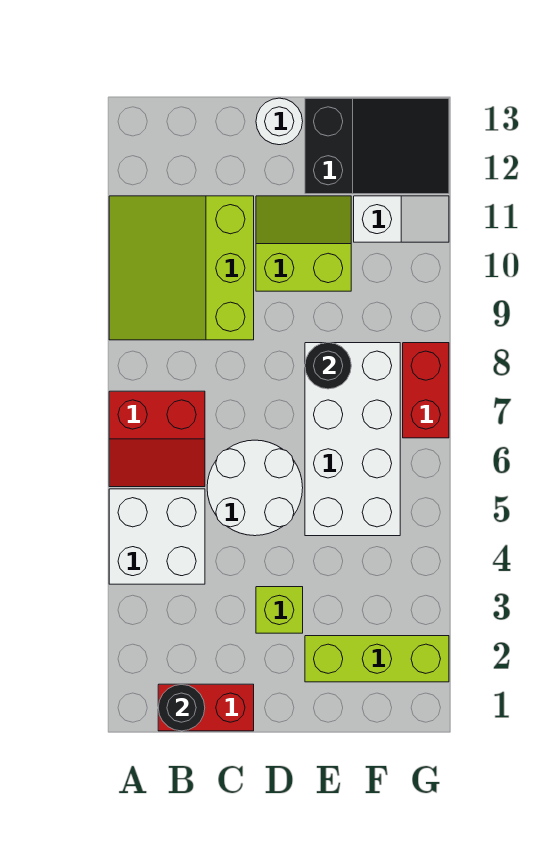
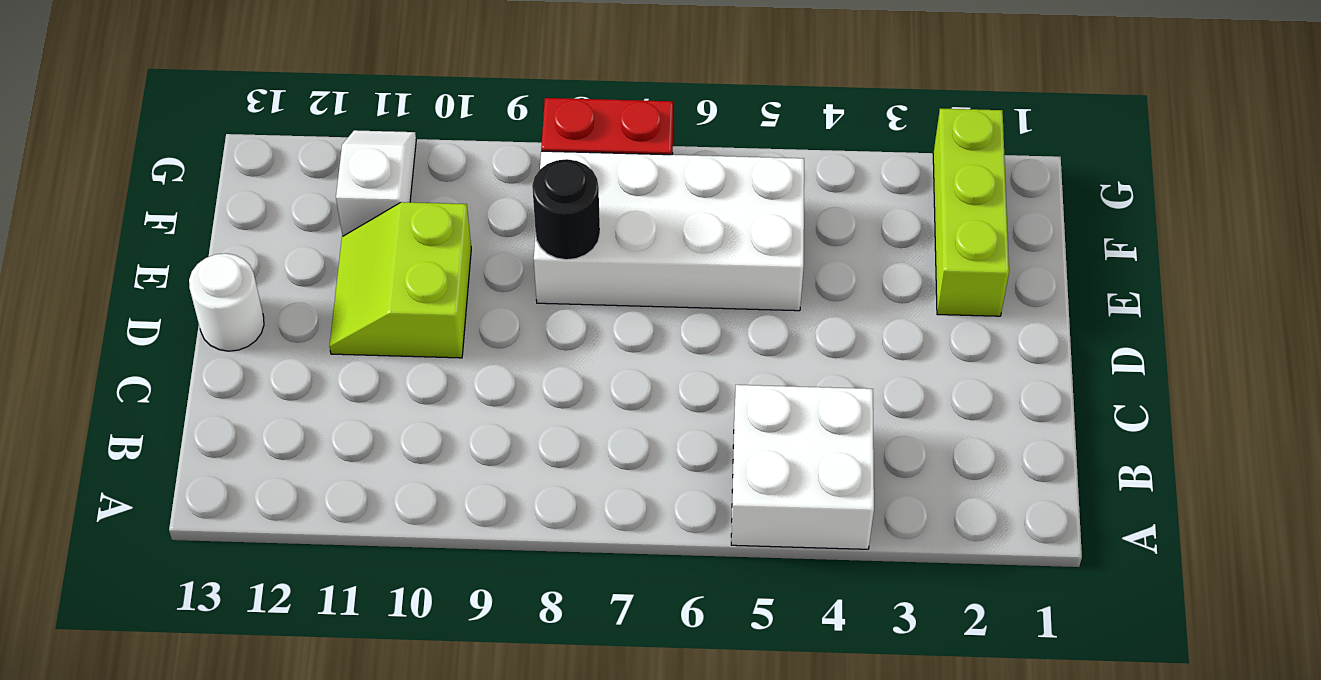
none -> red slope A6:B7 level 1 top 7
none -> lime slope A9:C11 level 1 top C
none -> red brick B1:C1 level 1

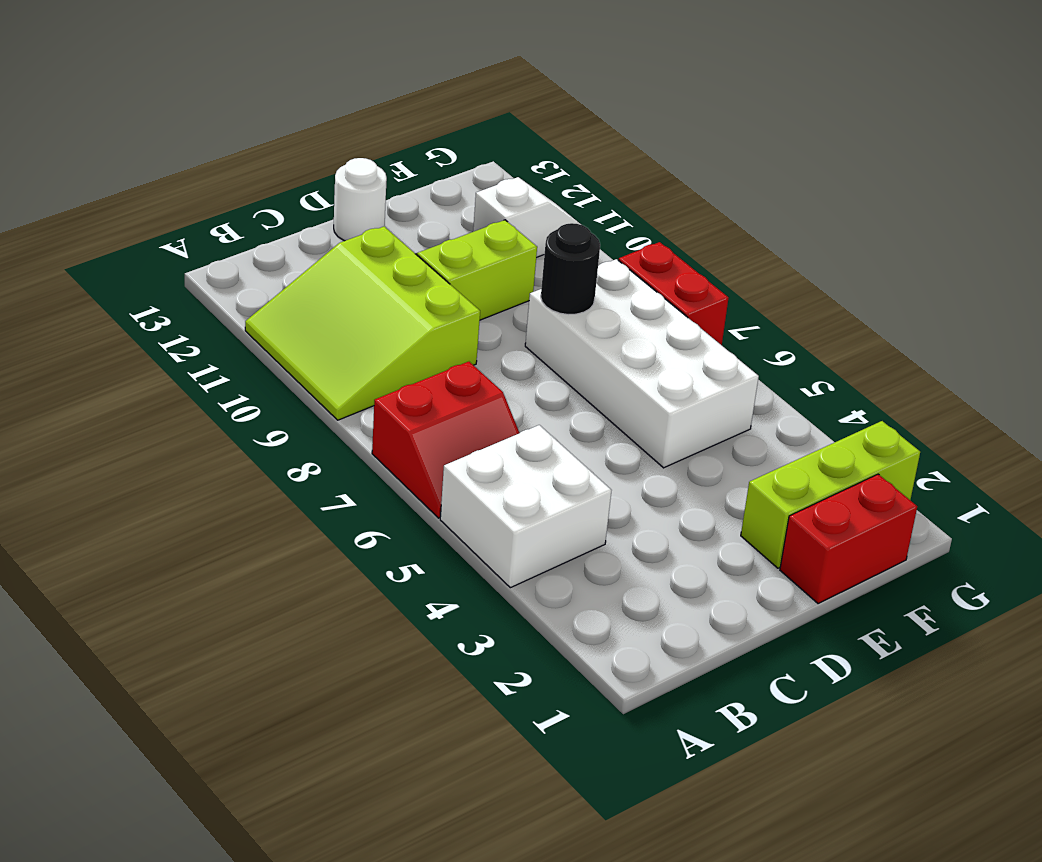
red brick E1:F1 level 1 -> red brick B1:C1 level 1
none -> white round brick C5:D6 level 1
none -> lime brick D3 level 1
none -> black slope E12:G13 level 1 top E

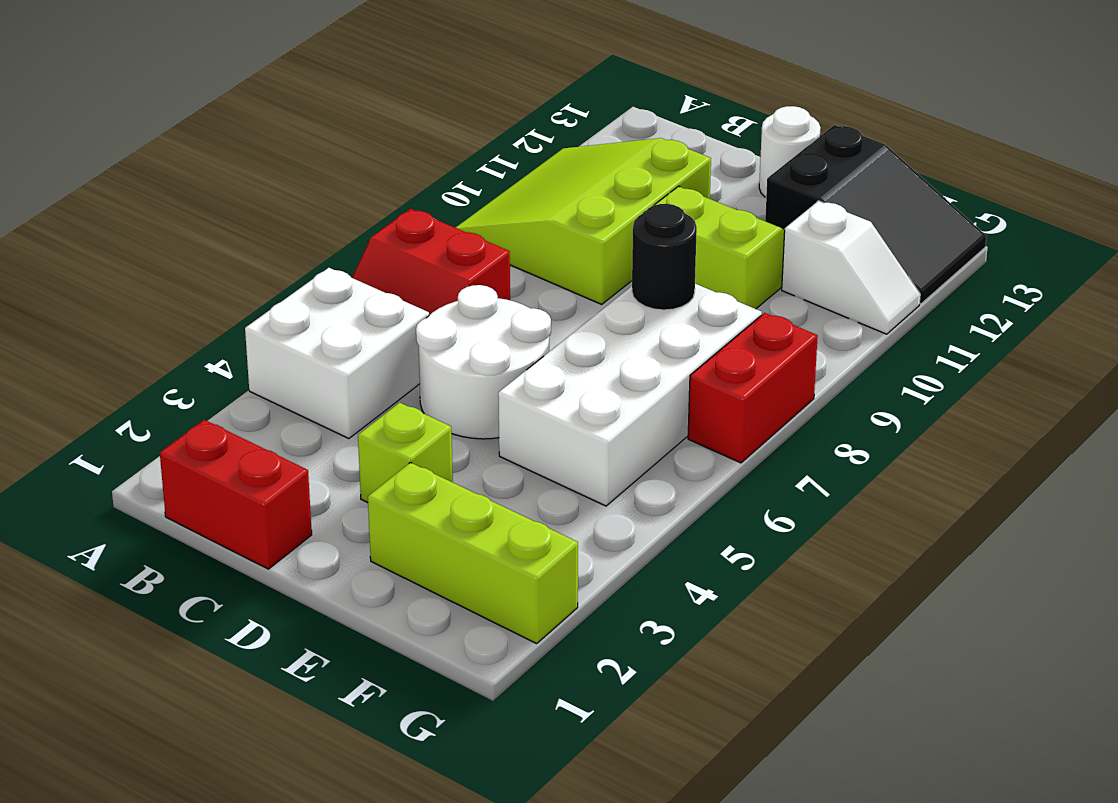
none -> black round brick B1 level 2

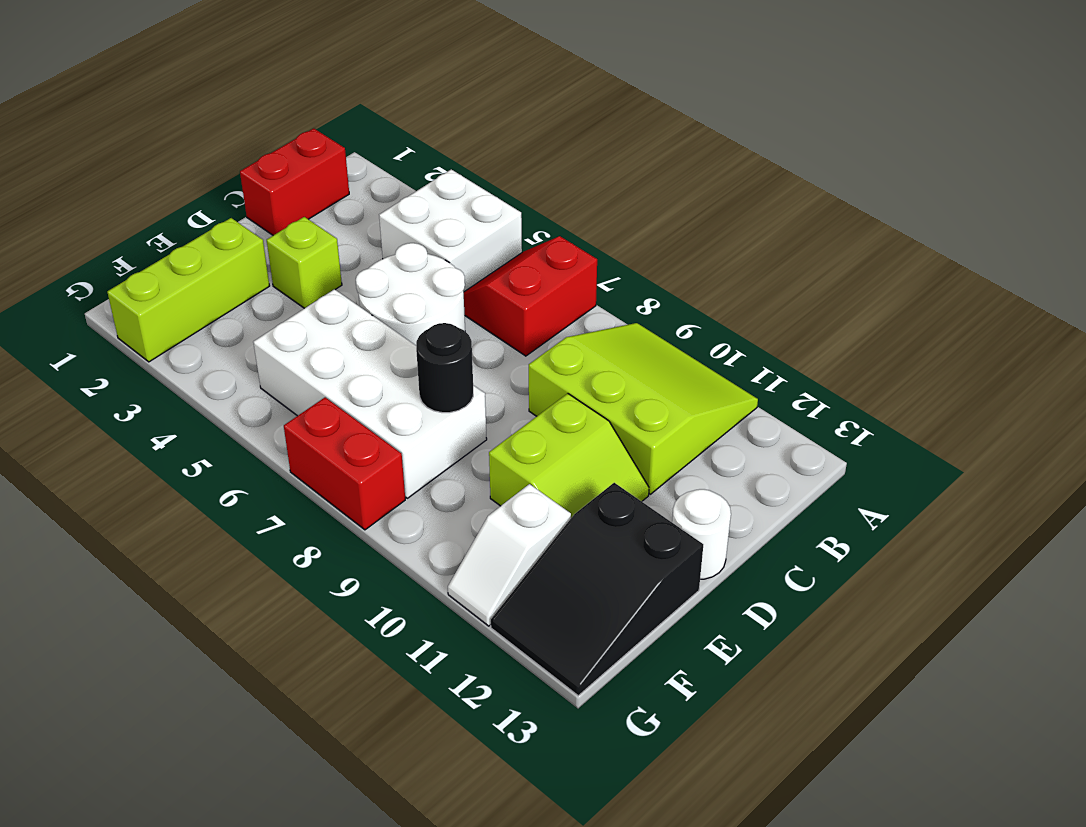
none -> black round brick B1 level 2

